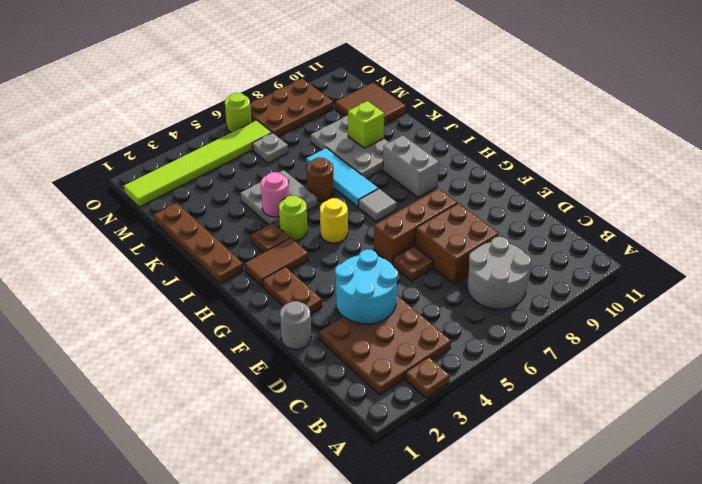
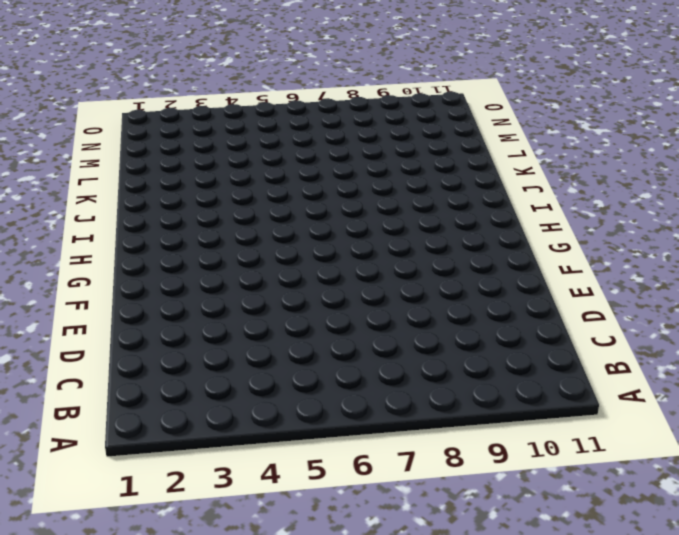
none -> brown plate A3 level 1
none -> brown plate B2:D4 level 1
none -> grey round brick B7:C8 level 1

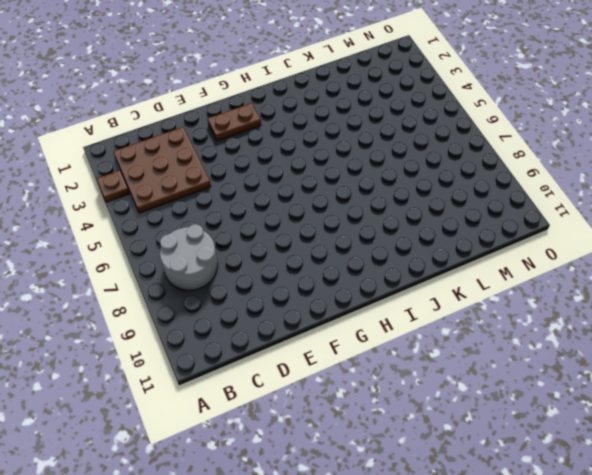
none -> brown brick D7:E8 level 1
none -> grey round brick E1 level 1
none -> brown plate E6 level 1

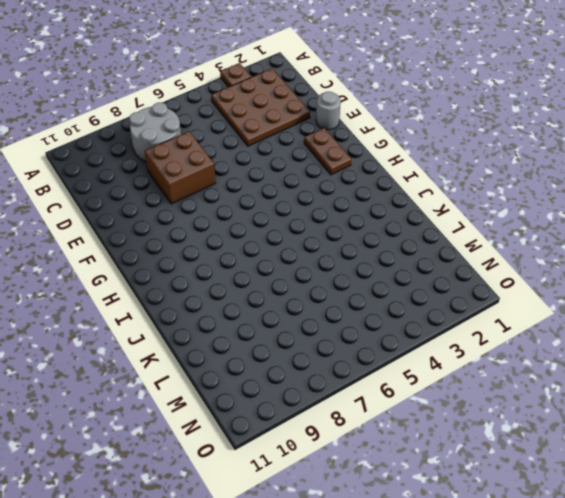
none -> brown plate E6 level 1
none -> brown brick F6:F8 level 1
none -> brown tile H2:H3 level 1

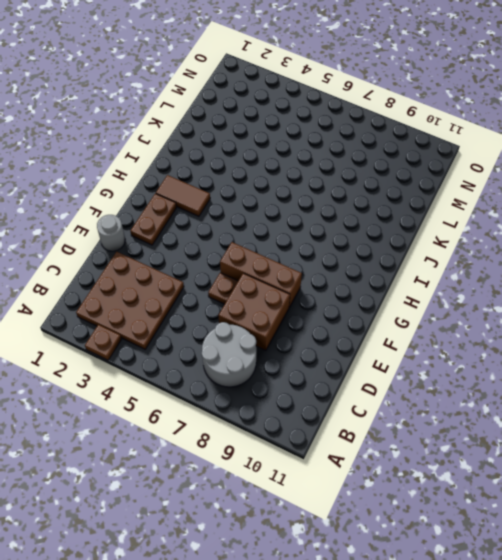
none -> yellow round brick H5 level 1
none -> grey tile H7 level 1
none -> grey brick H9:I9 level 1

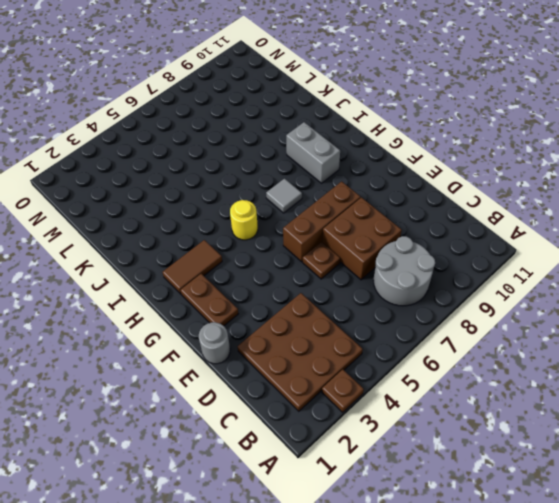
none -> brown plate I1:L1 level 1
none -> brown plate I3 level 1
none -> lime round brick I4 level 1

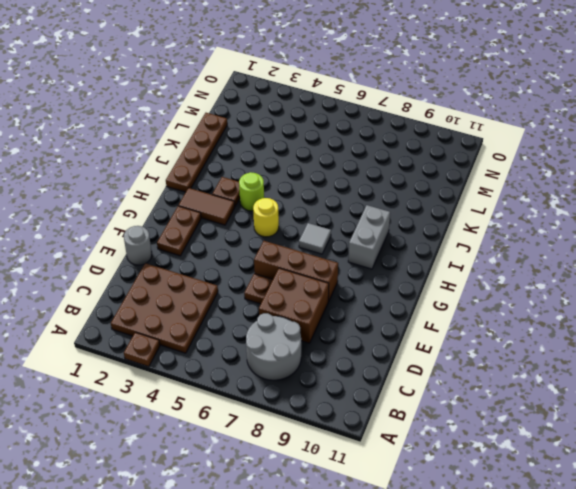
none -> cyan tile I7:K7 level 1
none -> grey plate J4:K5 level 1
none -> brown round brick J6 level 1

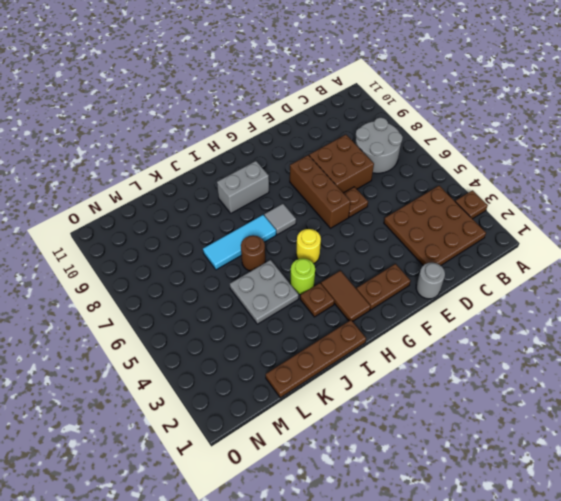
none -> grey plate J8:L9 level 1
none -> brown tile L10:M11 level 1
none -> grey plate M6 level 1

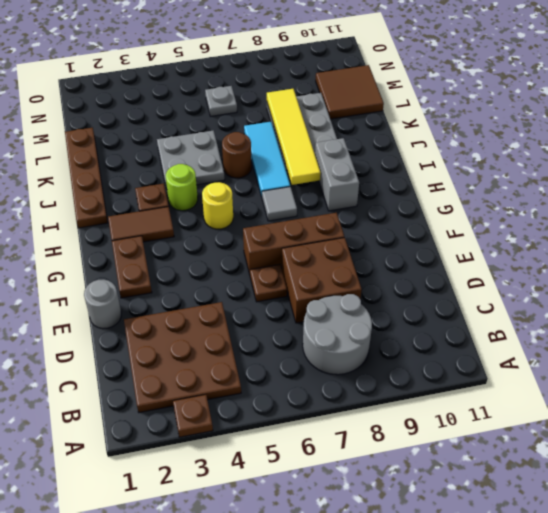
yellow tile I8:L8 level 2 -> none
none -> lime tile N1:N6 level 1
none -> brown plate N7:O9 level 1
none -> lime round brick O6 level 1

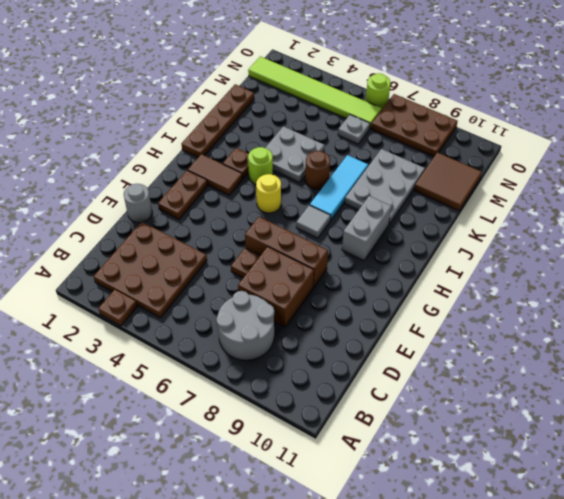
none -> cyan round brick D3:E4 level 2
none -> pink round brick J4 level 2
none -> lime brick K9 level 2

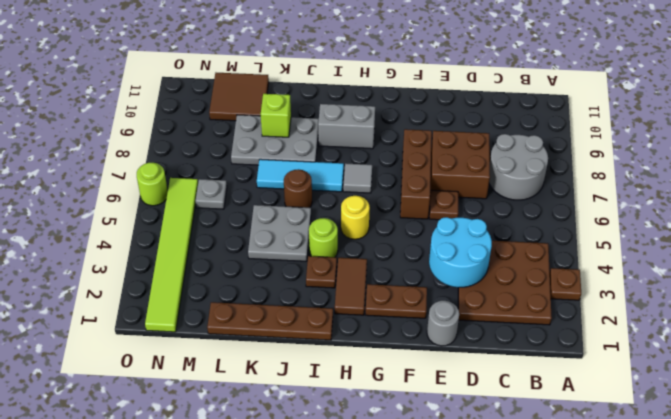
none -> brown plate N7:O9 level 1
none -> pink round brick J4 level 2

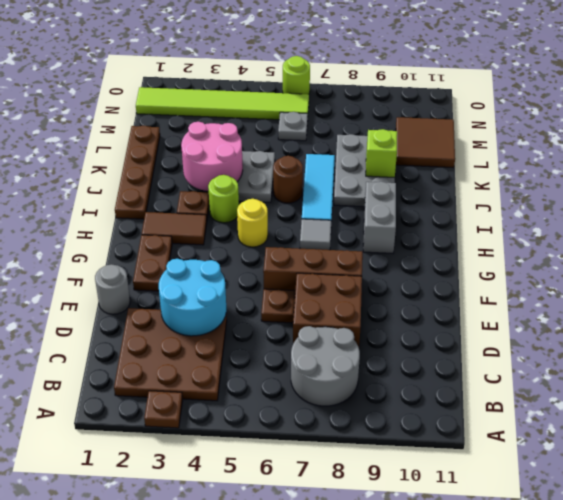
pink round brick J3:K4 level 2 -> pink round brick J4 level 2
none -> brown plate N7:O9 level 1

